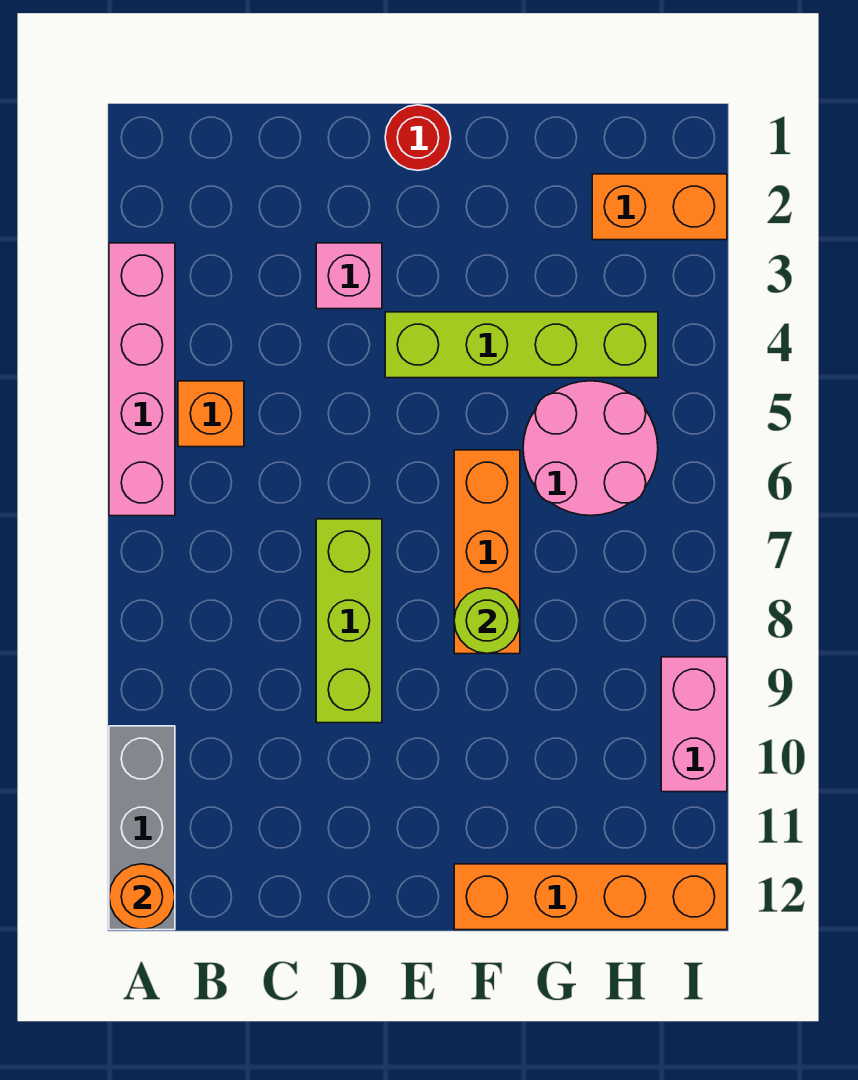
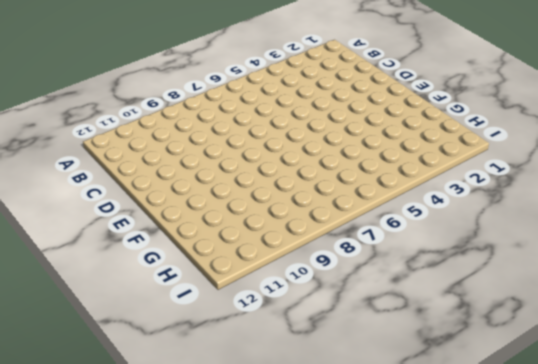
none -> pink brick A3:A6 level 1
none -> grey brick A10:A12 level 1
none -> orange brick B5 level 1

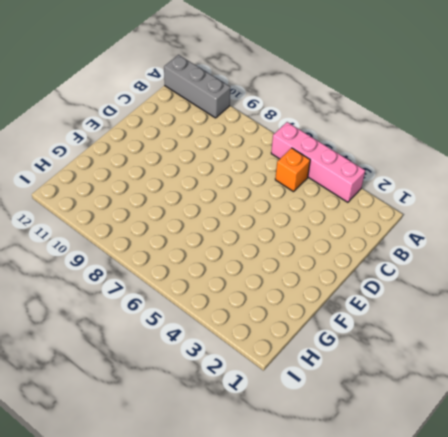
none -> pink brick D3 level 1
none -> lime brick D7:D9 level 1
none -> red round brick E1 level 1

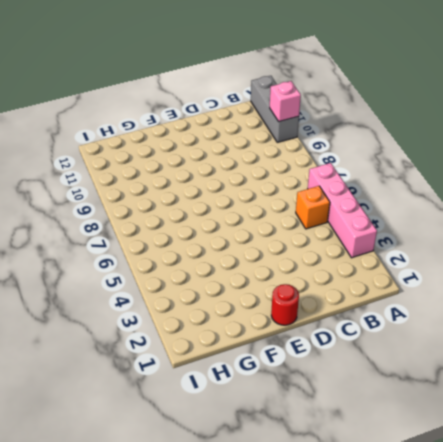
pink brick A10 level 2 -> pink brick D3 level 1
none -> lime brick D7:D9 level 1
none -> lime brick E4:H4 level 1
none -> orange brick F6:F8 level 1

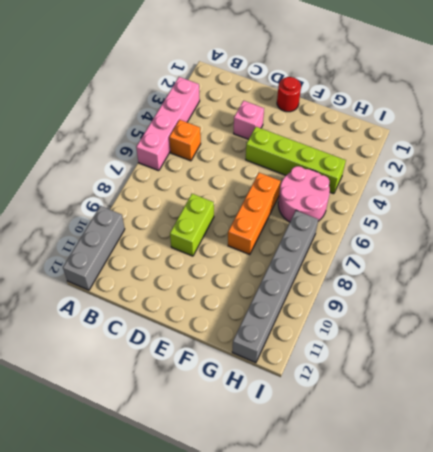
lime brick D8:D9 level 1 -> lime brick D7:D9 level 1
grey brick H7:H12 level 1 -> orange brick F12:I12 level 1
none -> orange brick H2:I2 level 1
none -> pink brick I9:I10 level 1
none -> orange round brick A12 level 2

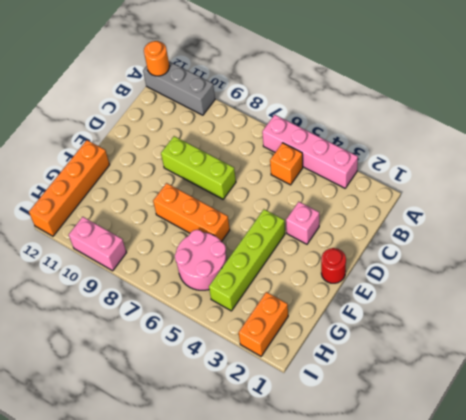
none -> lime round brick F8 level 2

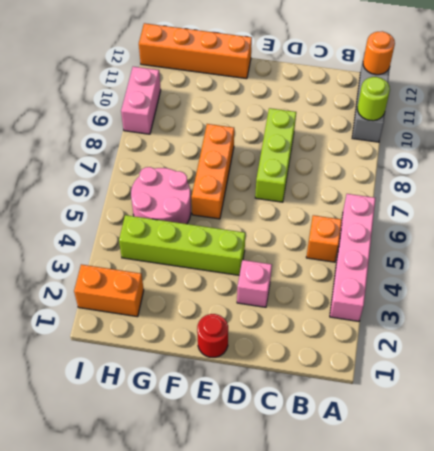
lime round brick A10 level 2 -> lime round brick F8 level 2

